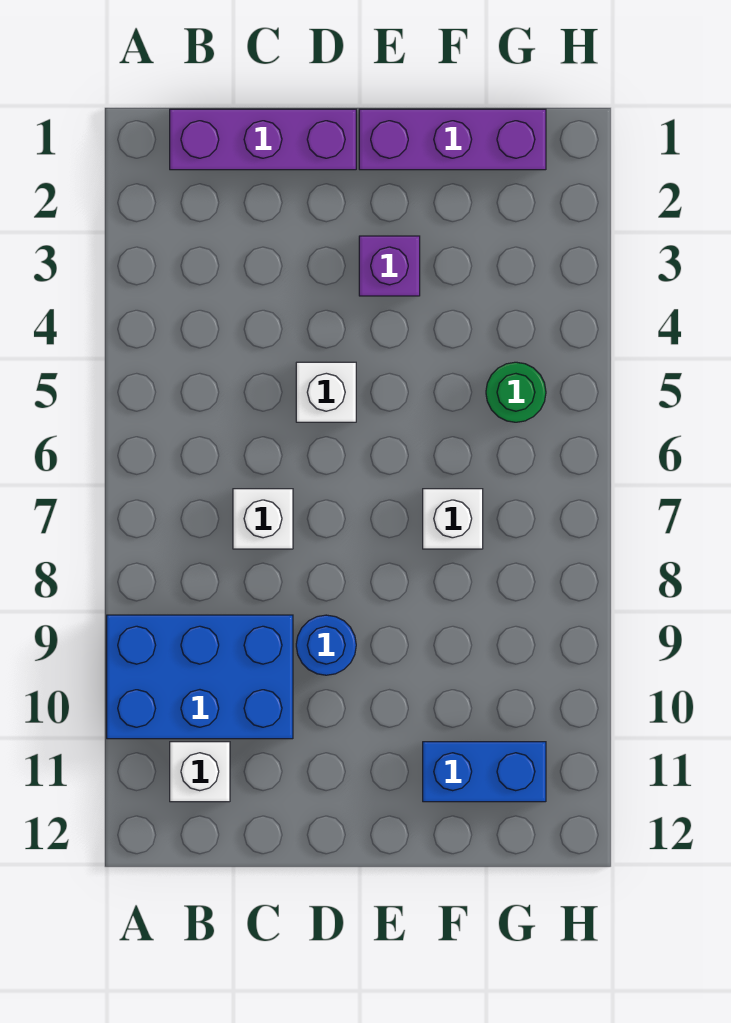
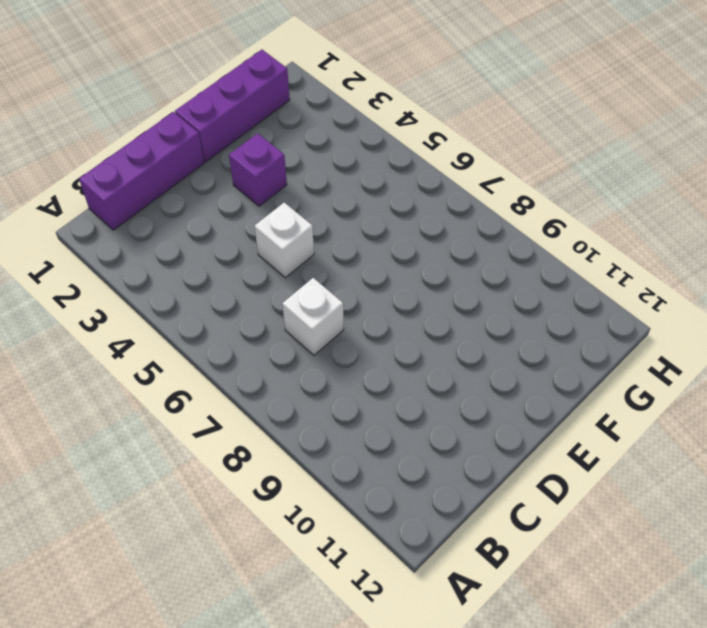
none -> blue brick A9:C10 level 1
none -> white brick B11 level 1

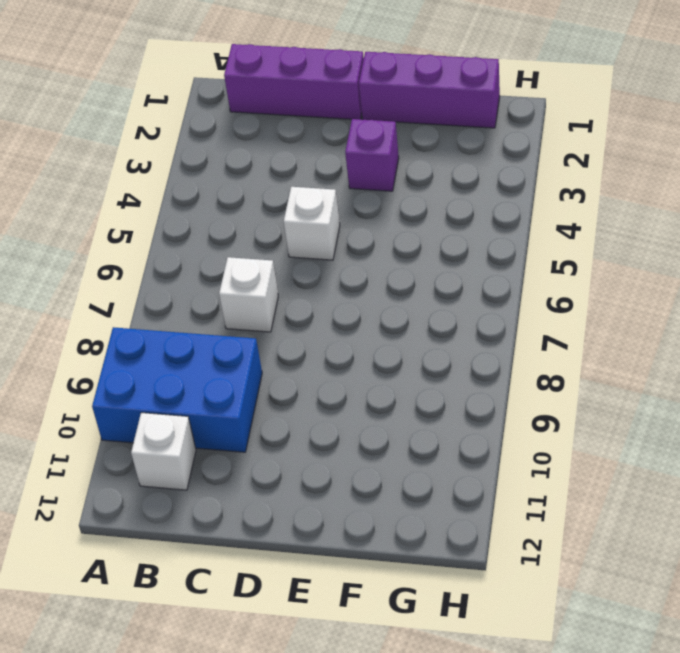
none -> blue round brick D9 level 1
none -> white brick F7 level 1

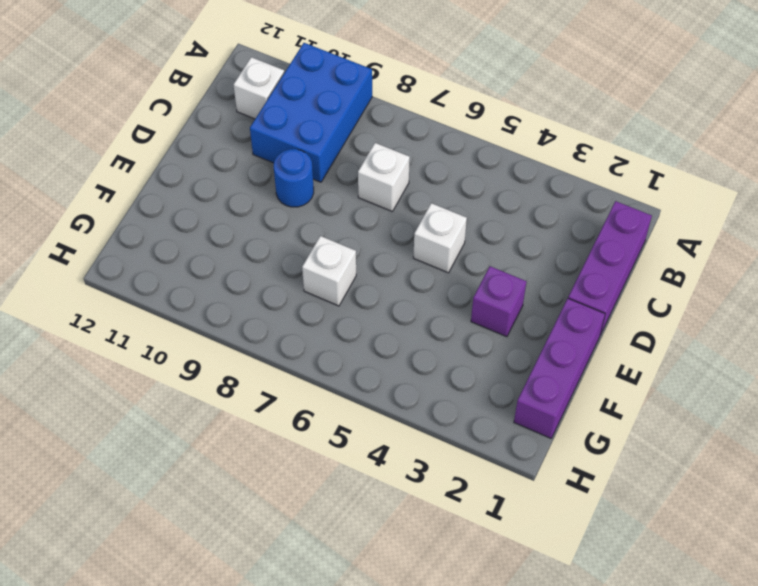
none -> blue brick F11:G11 level 1
none -> green round brick G5 level 1

